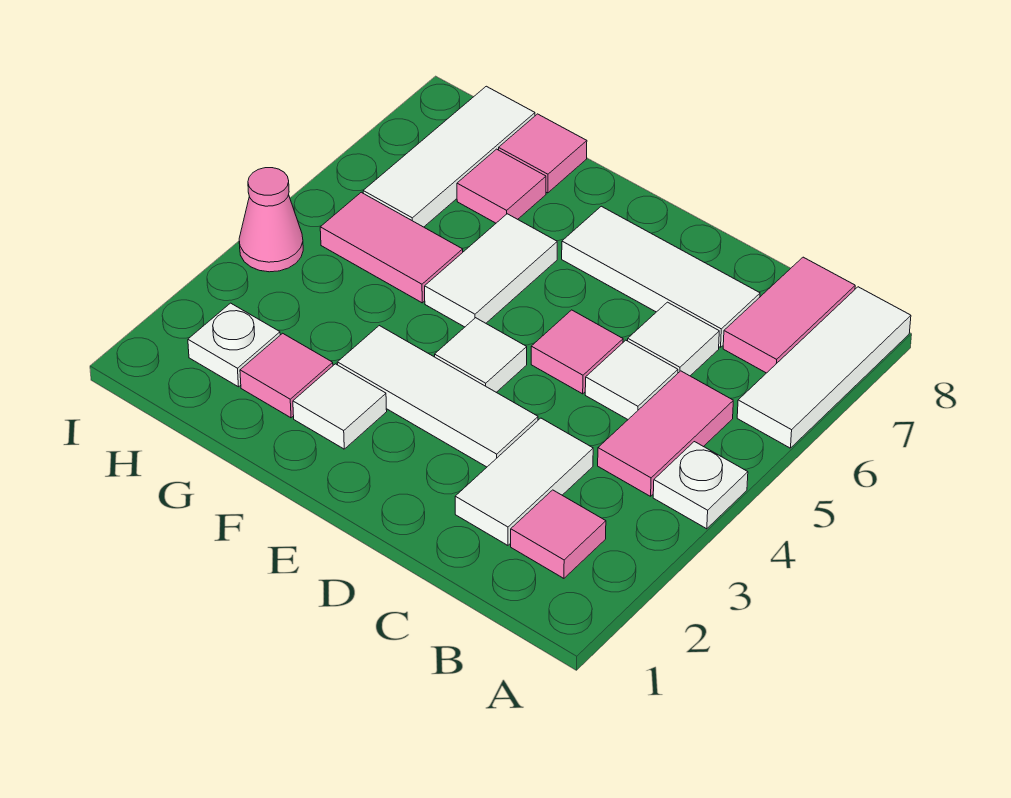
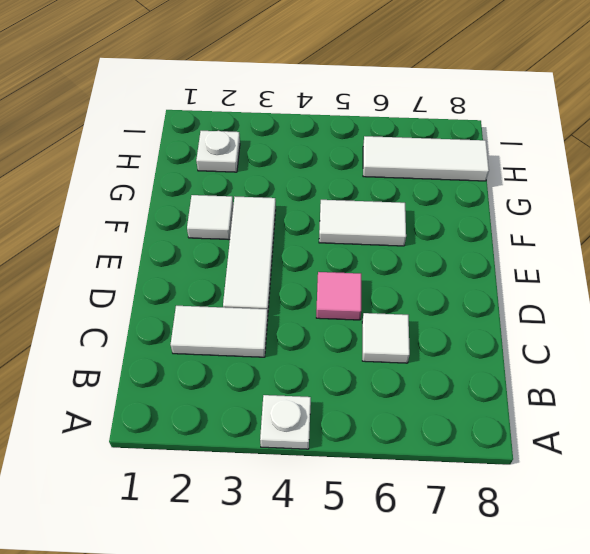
none -> white tile A6:A8 level 1
none -> pink tile B2 level 1
none -> pink tile B4:B5 level 1

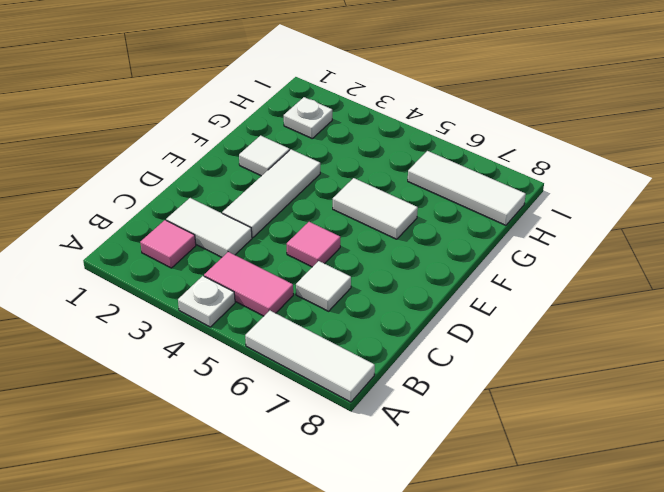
none -> pink tile B7:B8 level 1
none -> white tile C5 level 1
none -> white tile C7:E7 level 1

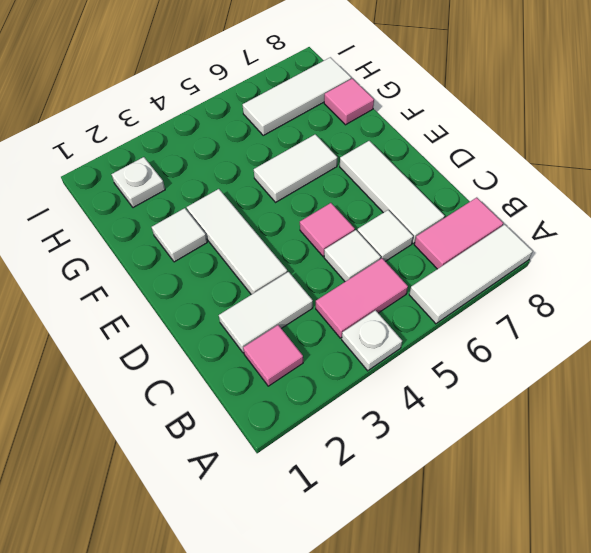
none -> white tile E4 level 1
none -> pink tile G2 level 1
none -> pink tile G5:H5 level 1

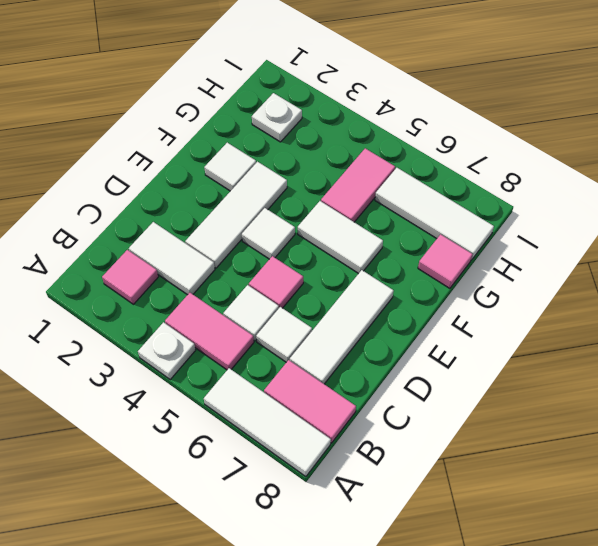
none -> pink tile G2 level 1
none -> pink tile G7 level 1
none -> pink cone I4 level 1

